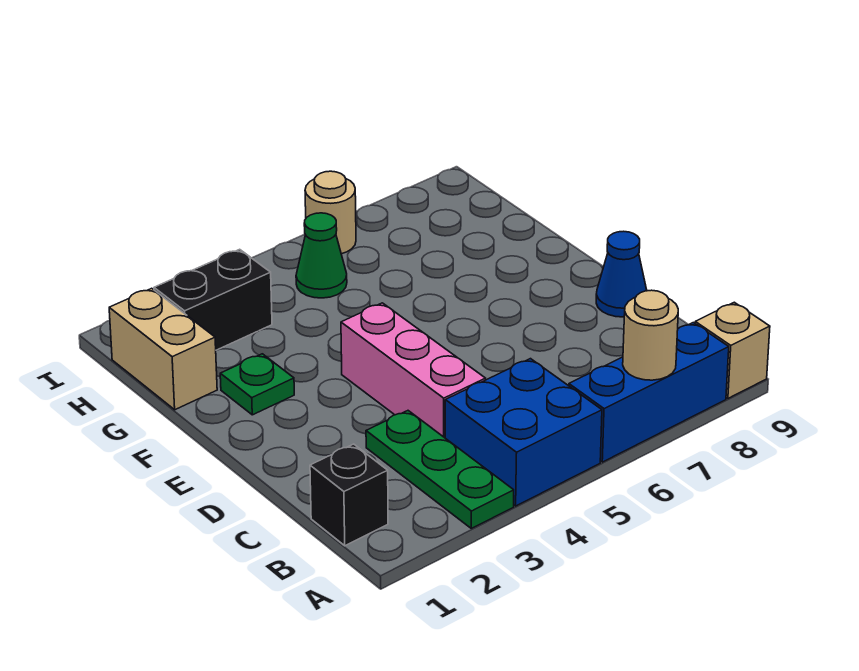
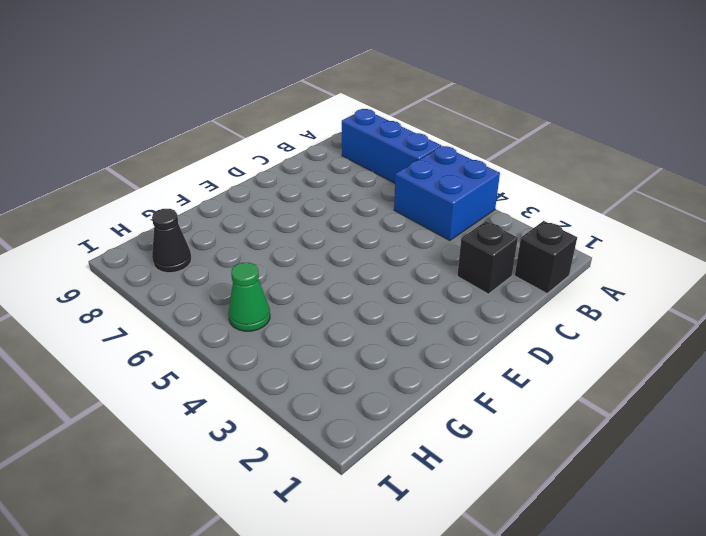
black brick C2 level 1 -> none
black cone H8 level 1 -> none
none -> green plate A3:C3 level 1
none -> tan brick A9 level 1
none -> pink brick C4:E4 level 1

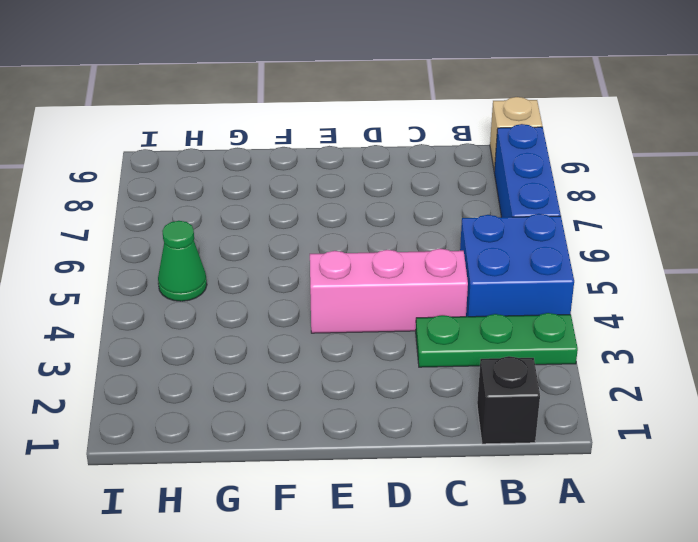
none -> blue cone D9 level 1
none -> green plate F2 level 1
none -> tan brick G1:H1 level 1

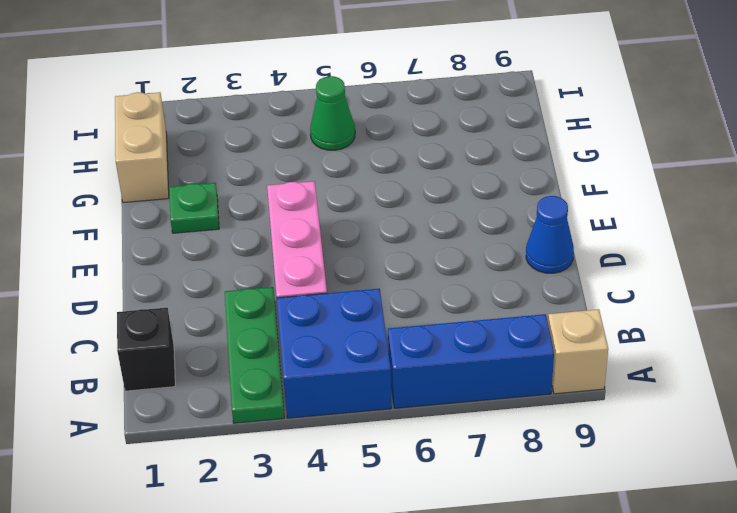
none -> black brick H2:H3 level 1
none -> tan round brick I6 level 1
none -> tan round brick A7 level 2

